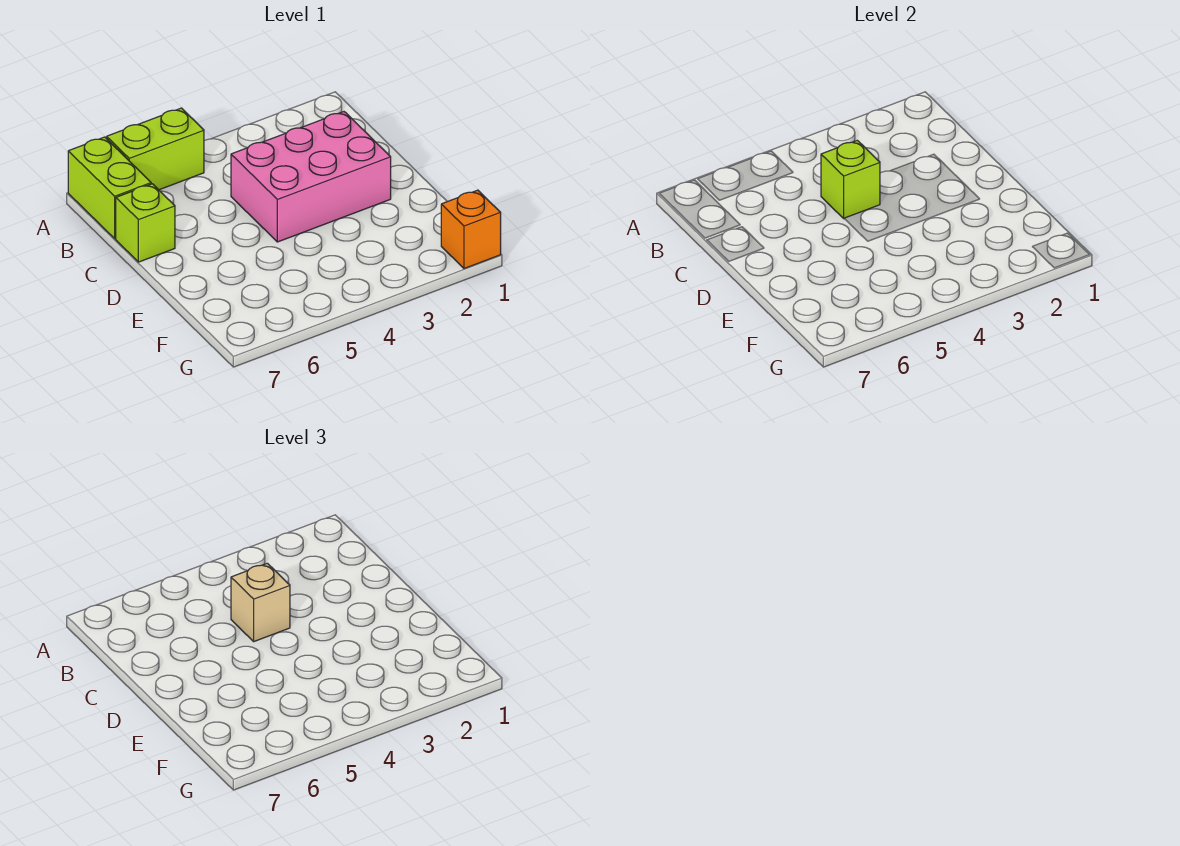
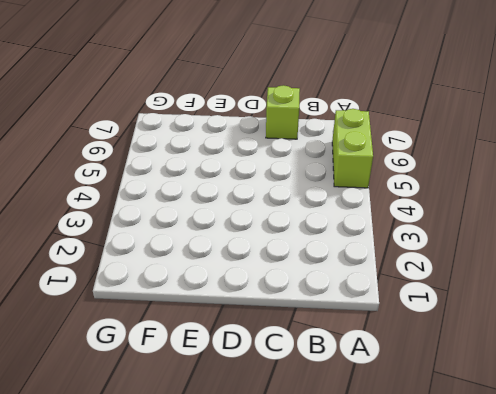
none -> lime brick A7:B7 level 1
none -> pink brick C2:D4 level 1

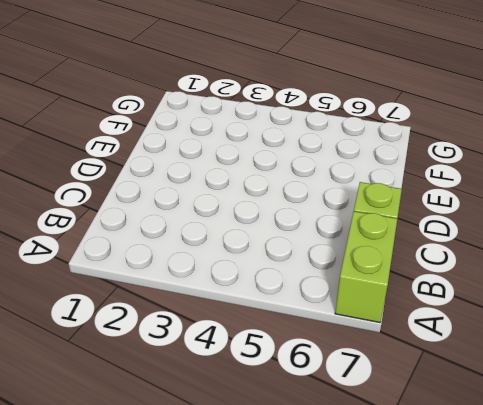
none -> lime brick A5:A6 level 1
none -> pink brick C2:D4 level 1

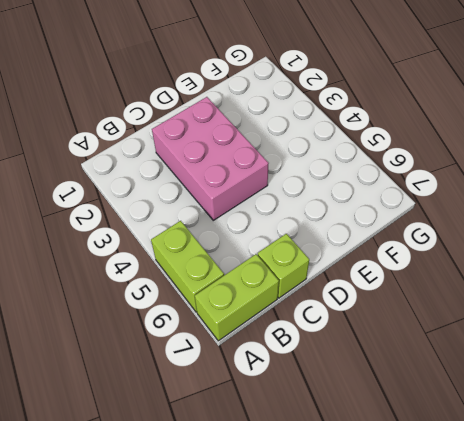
none -> orange brick G1 level 1
none -> lime brick C4 level 2

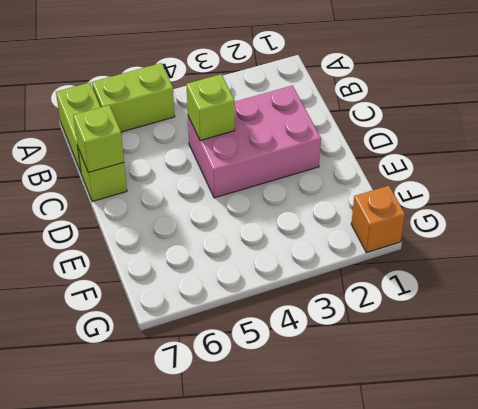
lime brick C7 level 2 -> none
none -> tan brick C4 level 3

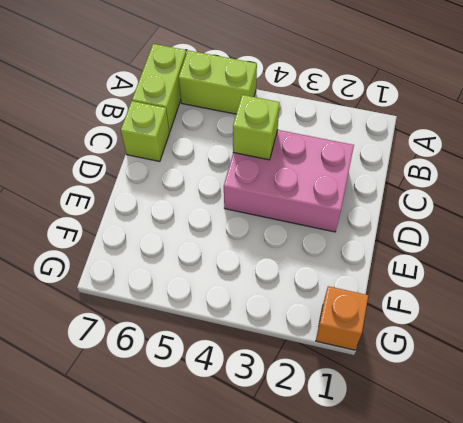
none -> tan brick C4 level 3

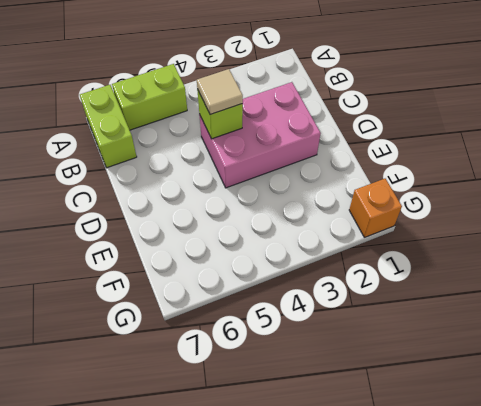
tan tile C4 level 3 -> tan brick C4 level 3
none -> lime brick C7 level 1

